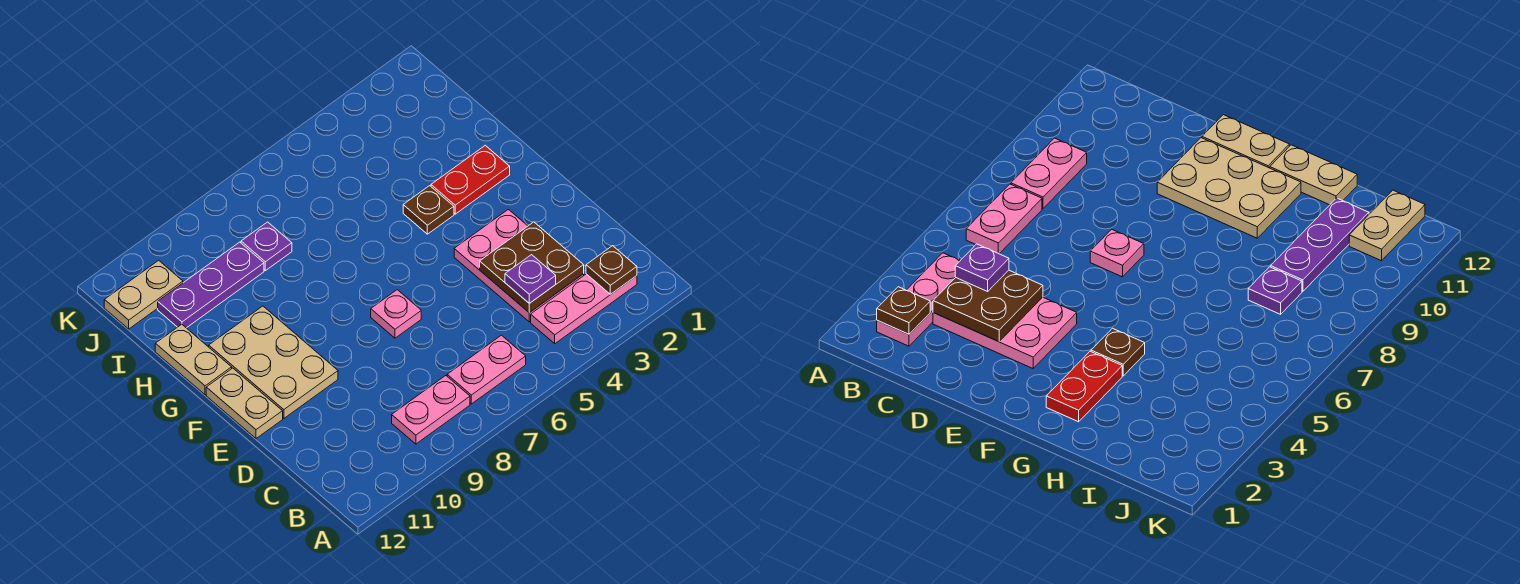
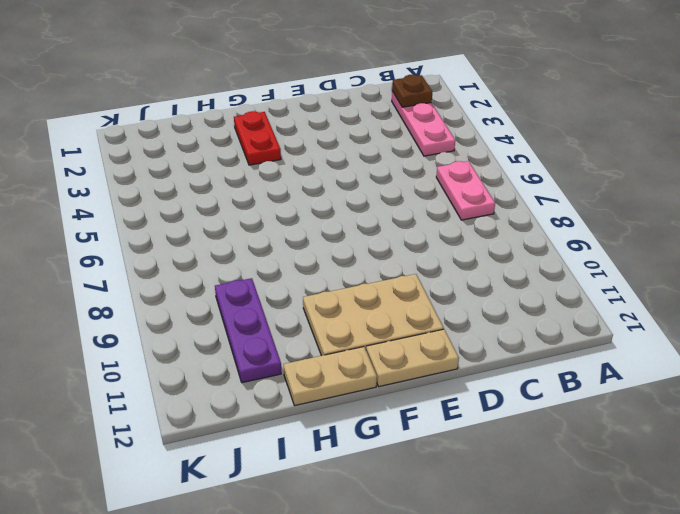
none -> pink plate B8:B9 level 1
none -> pink plate C3:E4 level 1
none -> pink plate E7 level 1

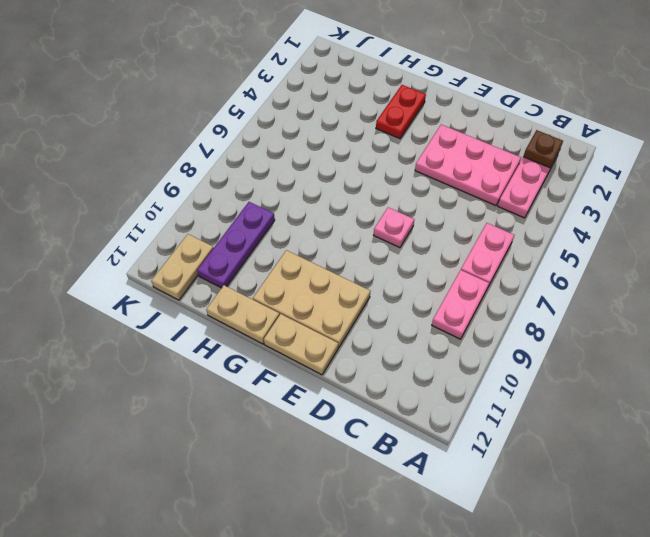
none -> brown plate G4 level 1
none -> purple plate I8 level 1
none -> brown plate C3:D4 level 2

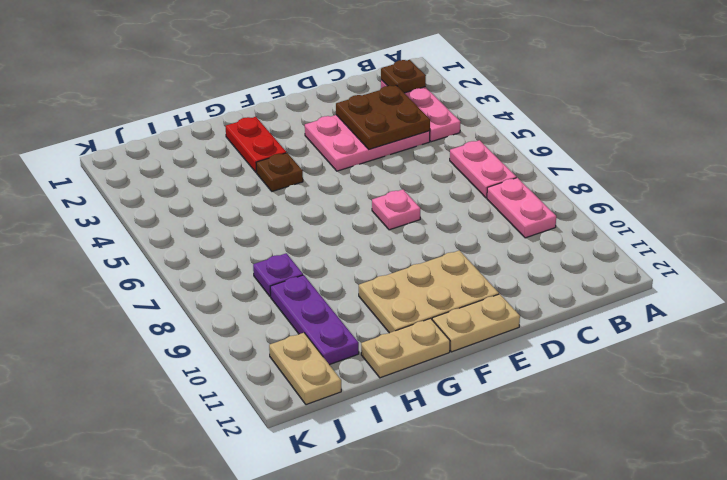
none -> purple plate C4 level 3

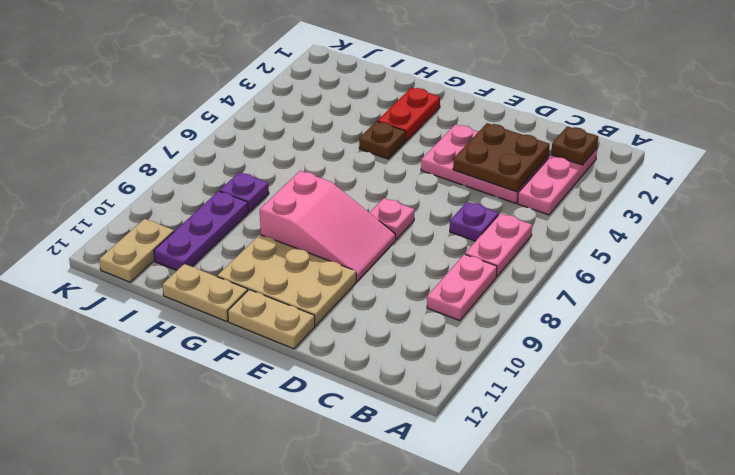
purple plate C6 level 1 -> purple plate C4 level 3
pink slope E8:G9 level 1 top G -> none

